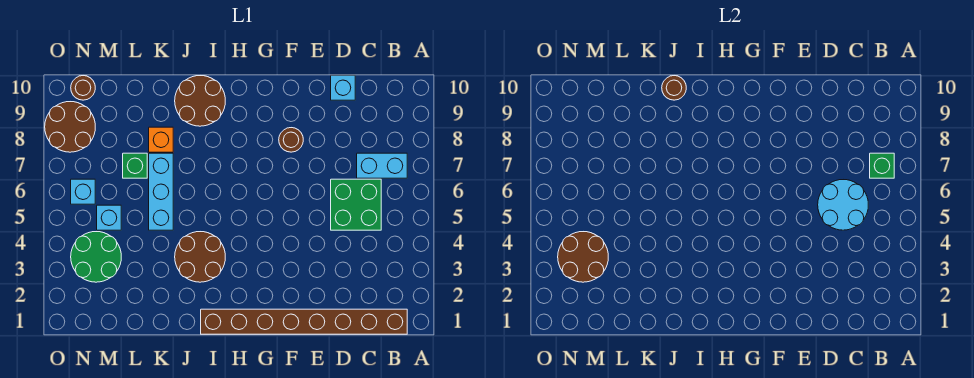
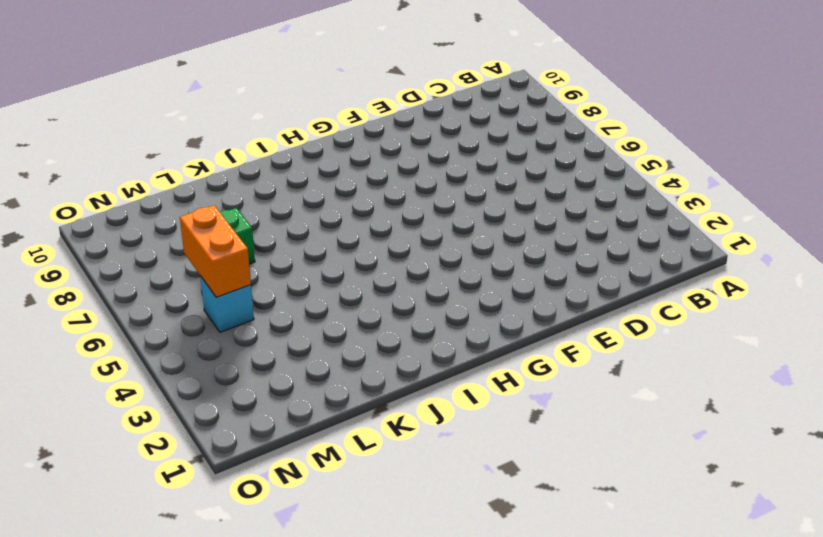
orange brick M5:M6 level 2 -> none
none -> brown brick B1:I1 level 1
none -> cyan brick B7:C7 level 1
none -> green brick C5:D6 level 1

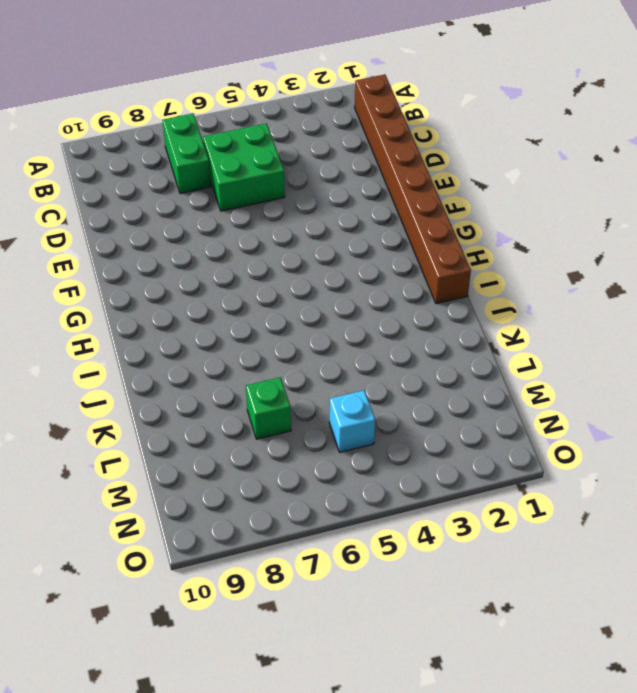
green brick B7:C7 level 1 -> cyan brick B7:C7 level 1
none -> cyan brick D10 level 1
none -> brown round brick F8 level 1
none -> brown round brick I3:J4 level 1

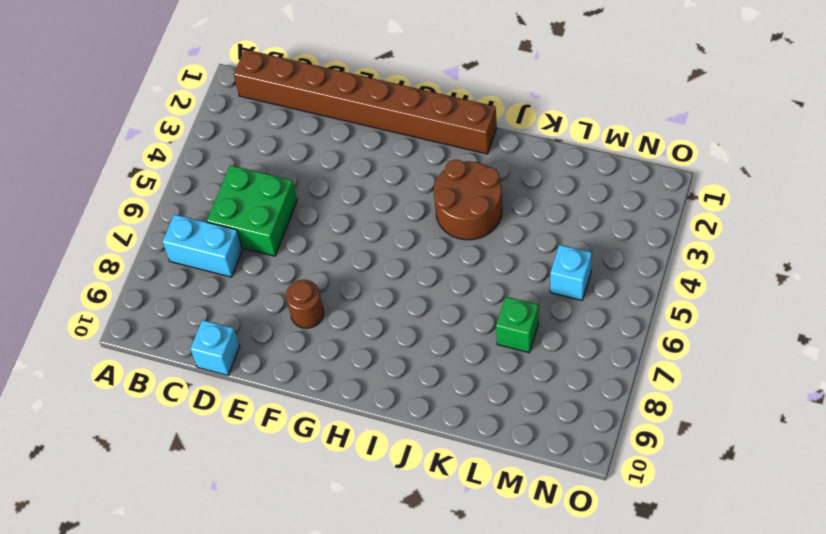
none -> brown round brick I9:J10 level 1
none -> cyan brick K5:K7 level 1
none -> orange brick K8 level 1

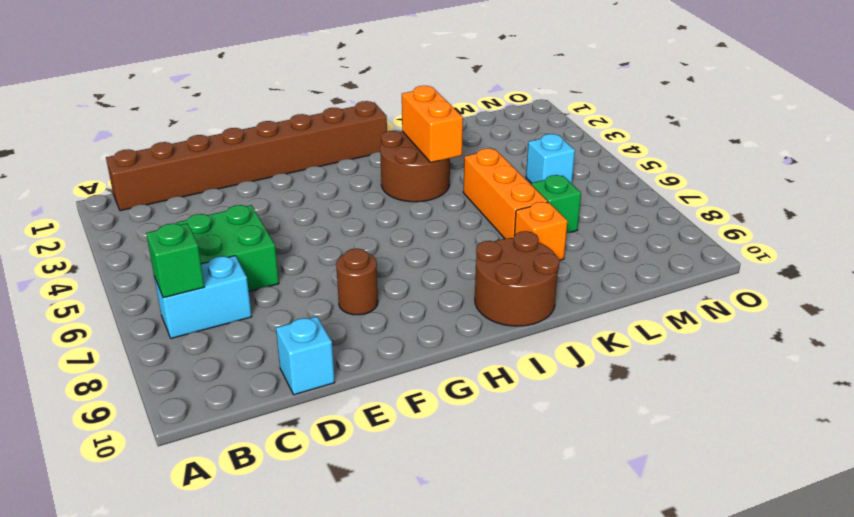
orange brick J3:J4 level 2 -> none
orange brick K5:K7 level 1 -> cyan brick K5:K7 level 1
none -> green round brick M3:N4 level 1
none -> cyan brick N6 level 1
none -> brown round brick N8:O9 level 1

